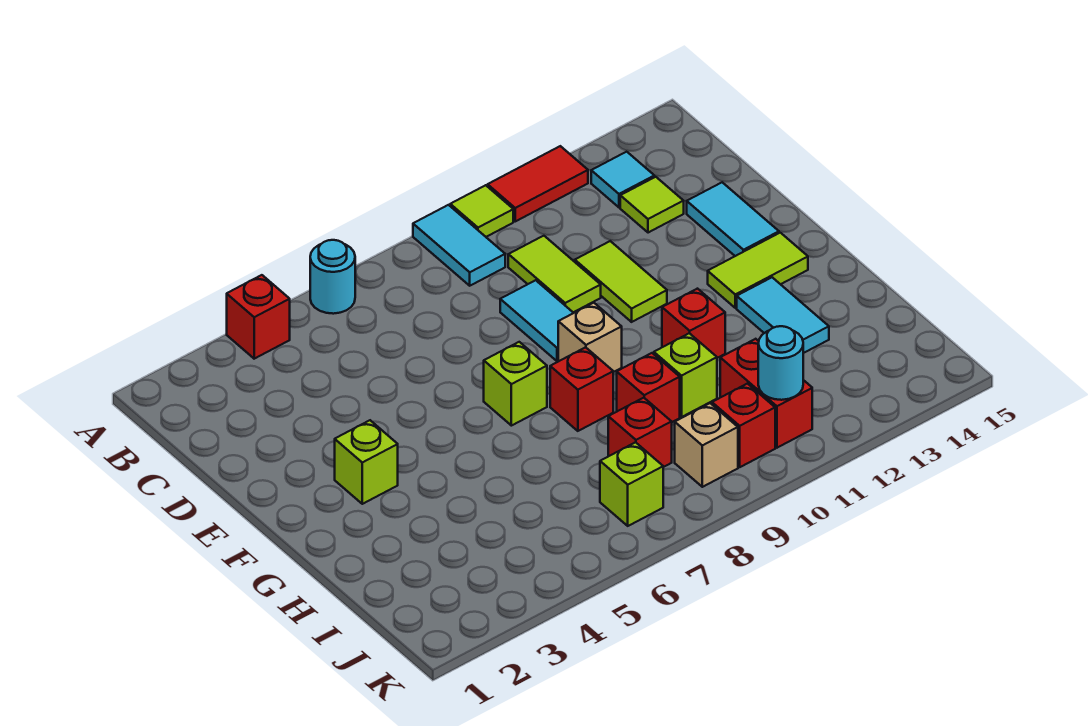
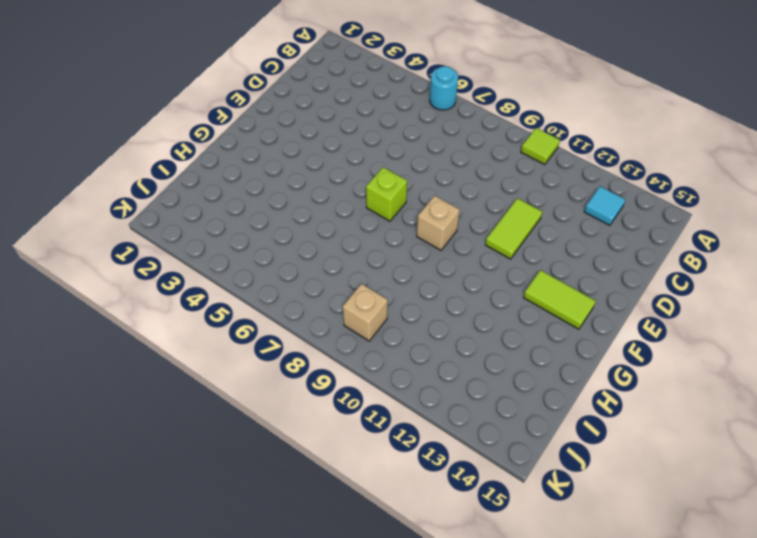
none -> red brick A4 level 1
none -> cyan tile A9:B9 level 1
none -> red tile A11:A12 level 1

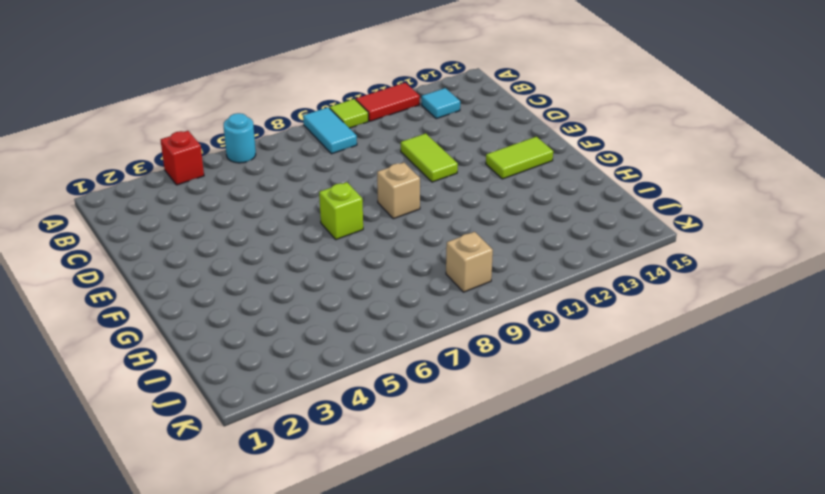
none -> lime tile C10:D10 level 1
none -> lime tile C13 level 1
none -> cyan tile D9:E9 level 1

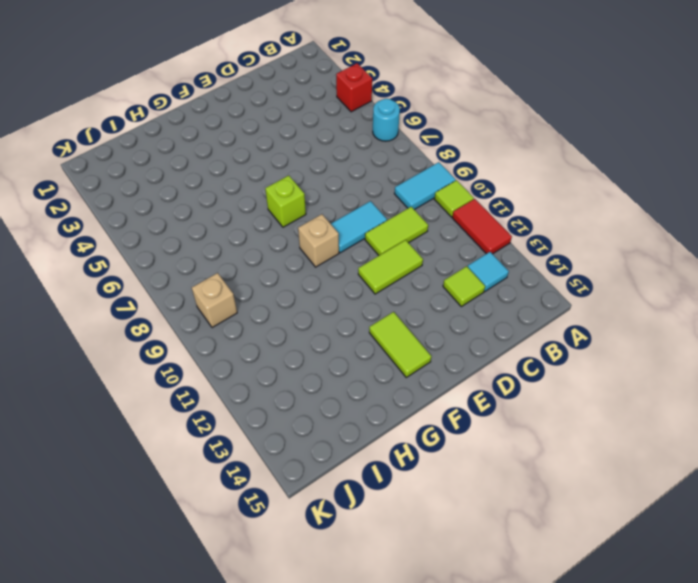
none -> cyan tile D14:E14 level 1
none -> lime brick F3 level 1
none -> red brick G8 level 1

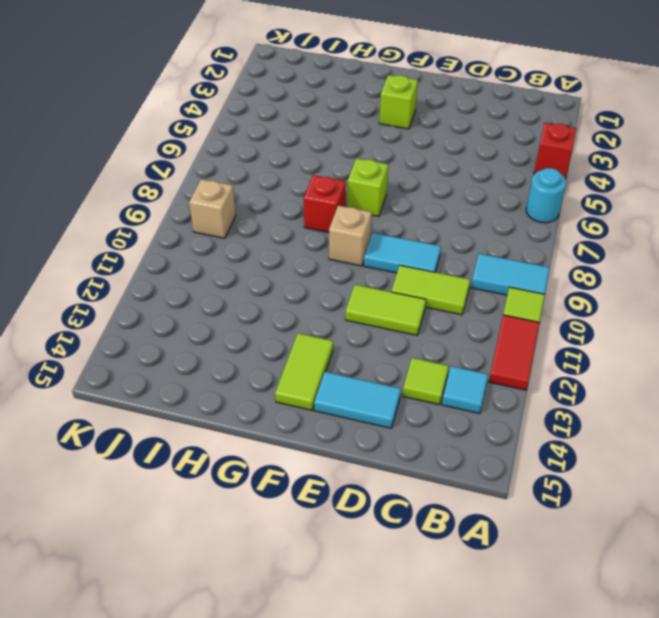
none -> red brick G11 level 1
none -> cyan tile G13:H13 level 1
none -> red brick H9 level 1

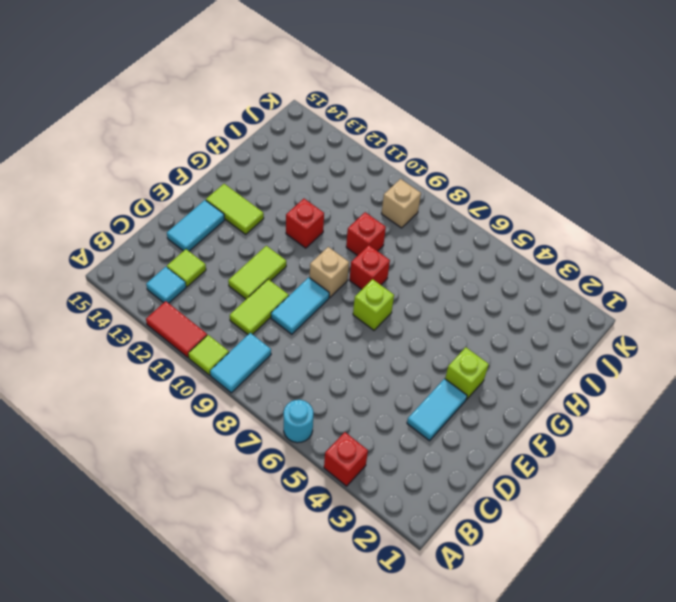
cyan tile D3:E3 level 1 -> cyan tile G13:H13 level 1
none -> lime brick H10 level 1
none -> red brick I8 level 1
none -> red brick I11:J11 level 1

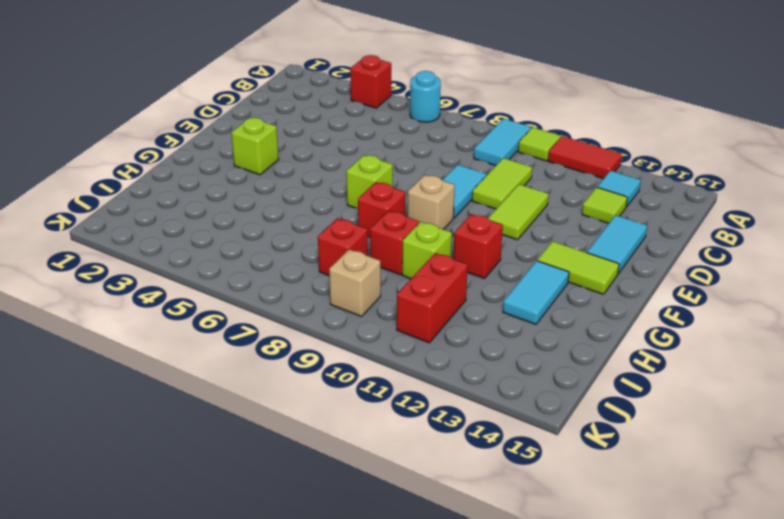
none -> lime brick J7 level 1
none -> red brick J10 level 1
none -> cyan round brick J11 level 2

